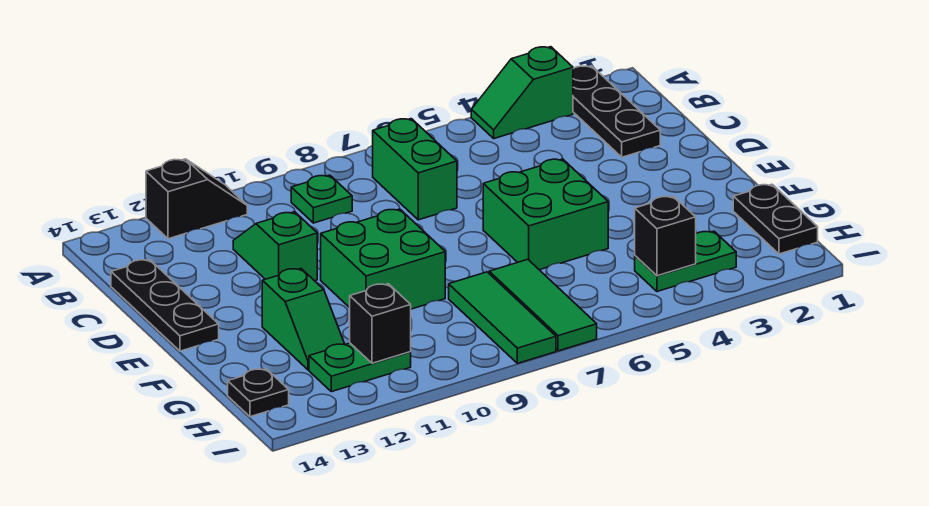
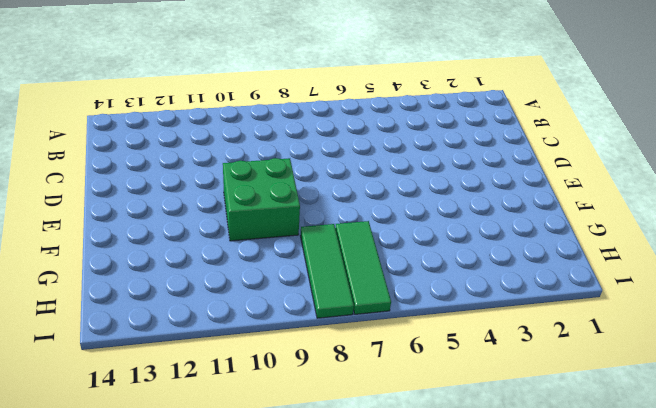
none -> black plate A2:C2 level 1
none -> green slope A3:A4 level 1 top 3
none -> black slope A11:A12 level 1 top 12

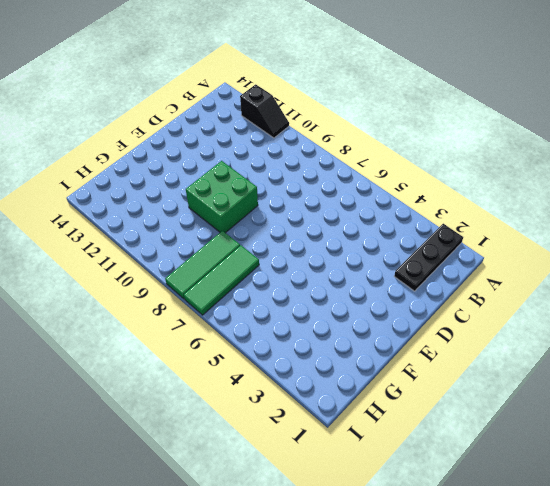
none -> green slope A3:A4 level 1 top 3
none -> green brick B7:C7 level 1
none -> green plate B9 level 1

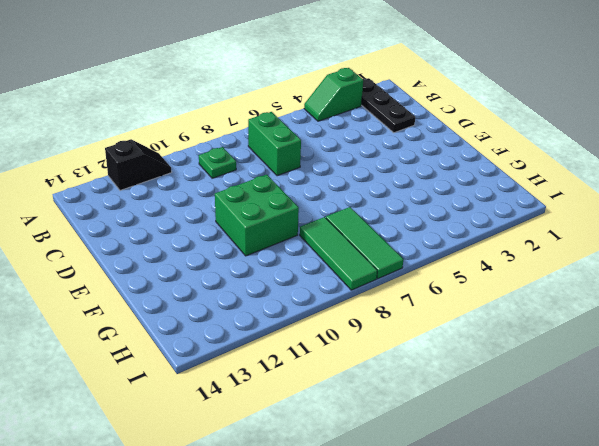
none -> green slope C11:D11 level 1 top D
none -> black plate C14:E14 level 1
none -> green brick E5:F6 level 1

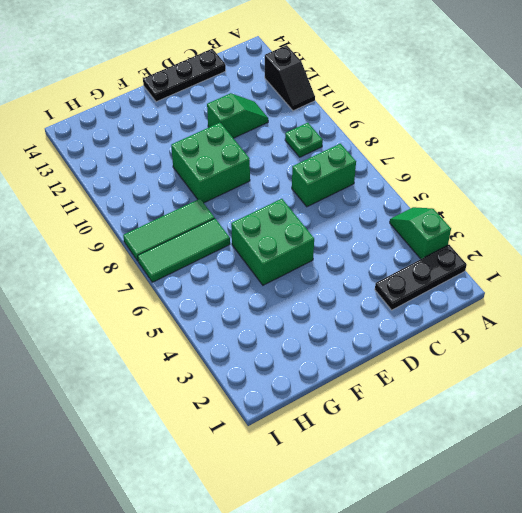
none -> green slope F12:G12 level 1 top F
none -> black plate G1:H1 level 1
none -> green plate H3:H4 level 1

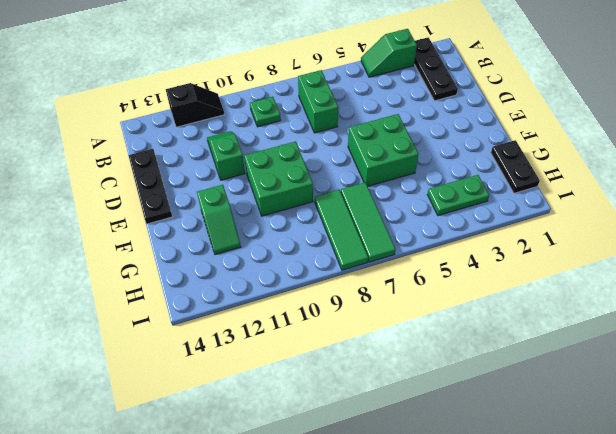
none -> green plate H11:H12 level 1
none -> black plate H14 level 1
none -> black brick H4 level 2

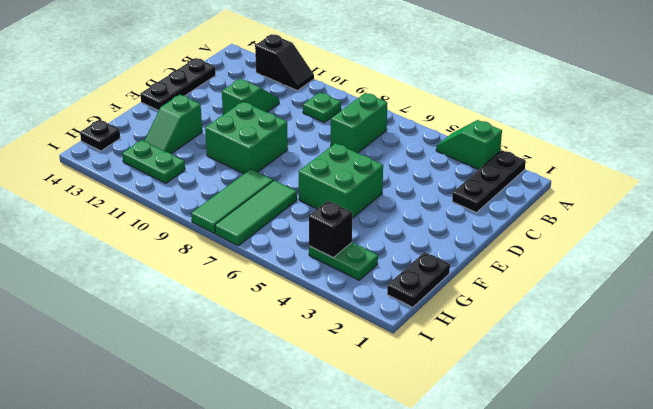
none -> black brick H11 level 2

